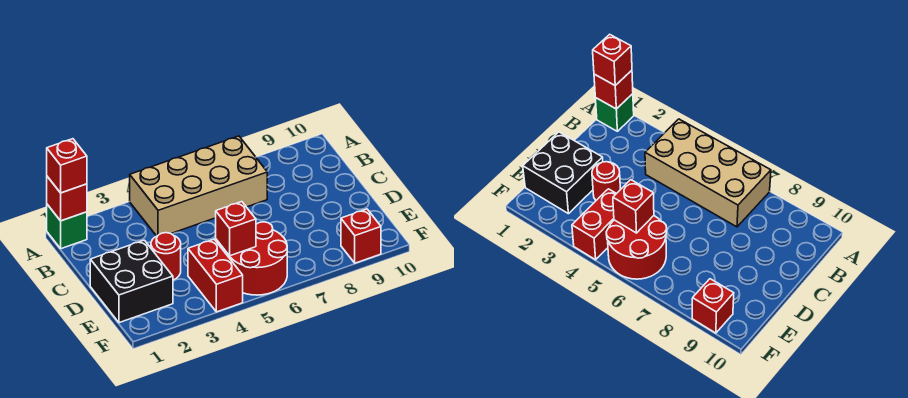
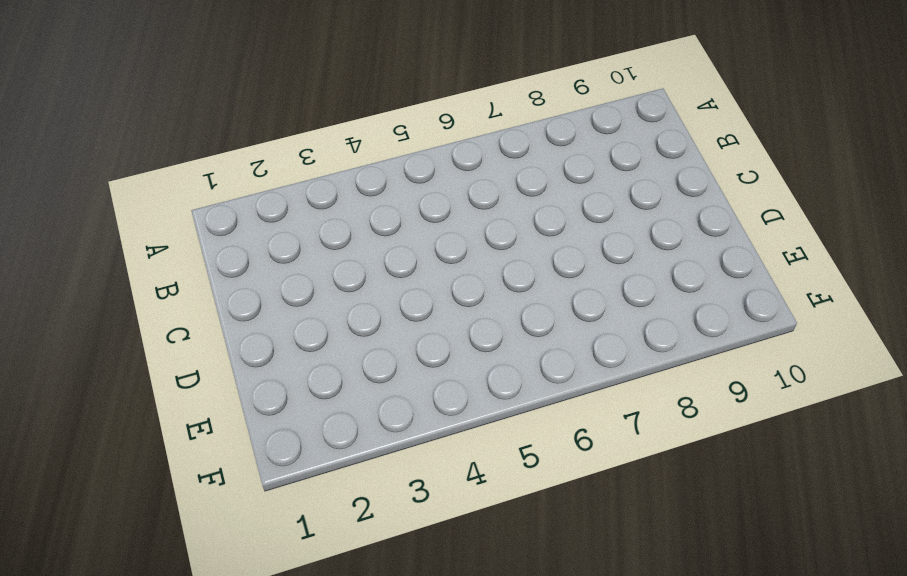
none -> green brick A1 level 1
none -> tan brick A4:B7 level 1

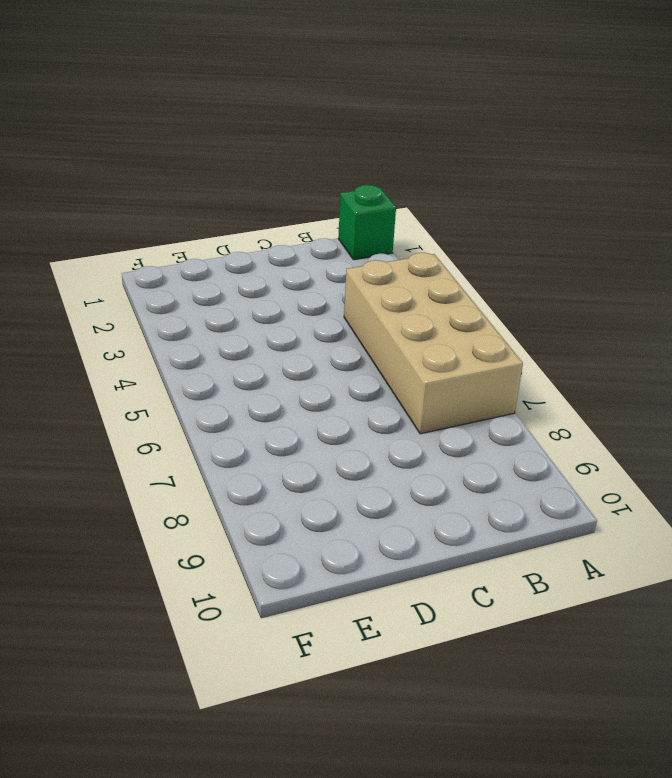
none -> black brick D1:E2 level 1
none -> red round brick D3 level 1

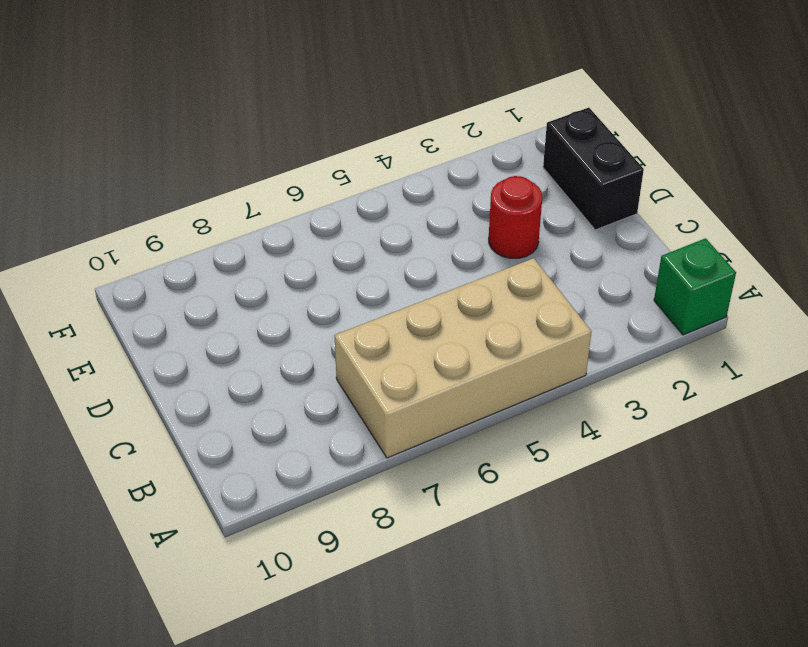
black brick D1:E1 level 1 -> black brick D1:E2 level 1
none -> red brick E4:F4 level 1
none -> red round brick E5:F6 level 1

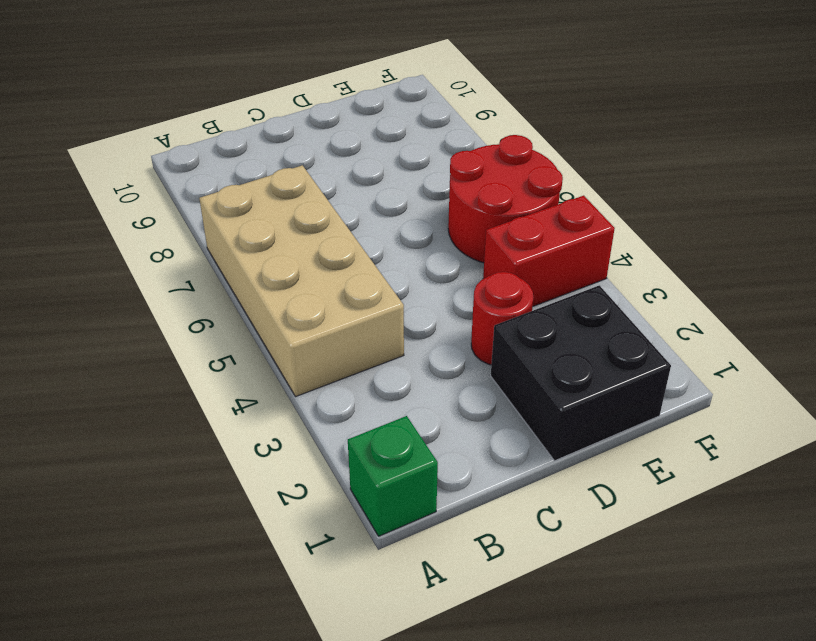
none -> red brick F9 level 1
none -> red brick A1 level 2

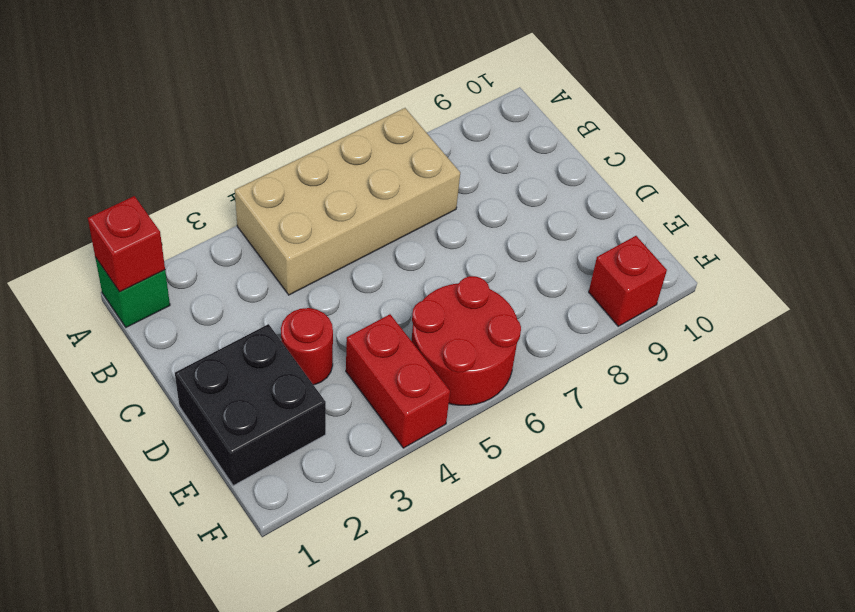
none -> red brick E5 level 2
none -> red brick A1 level 3

